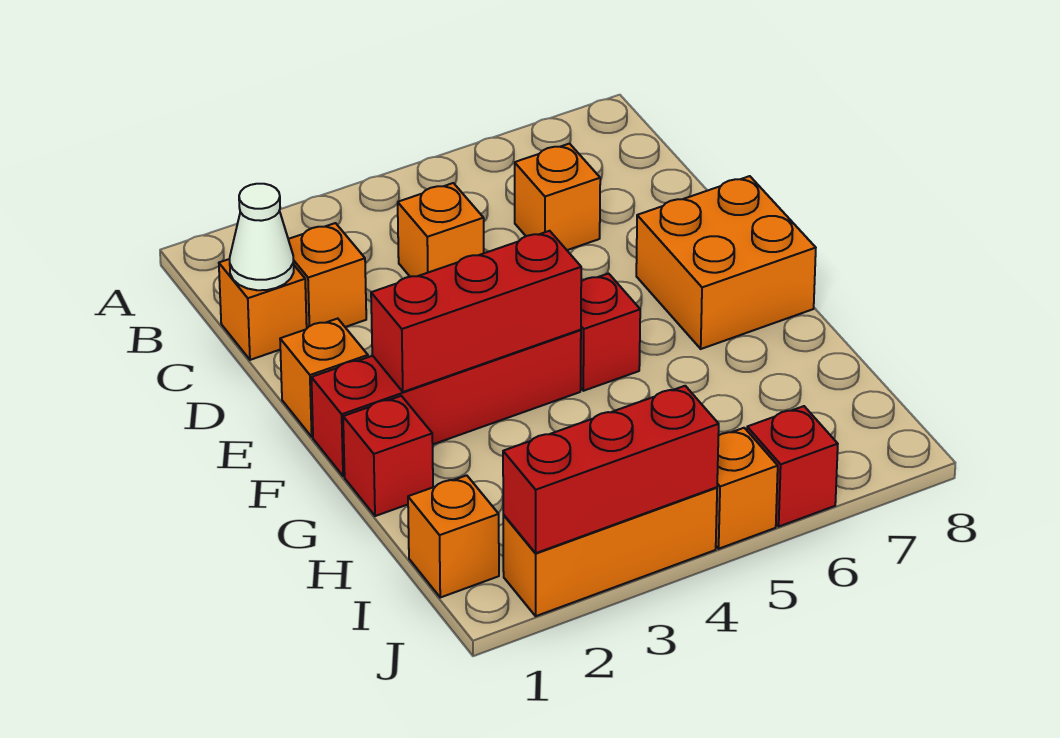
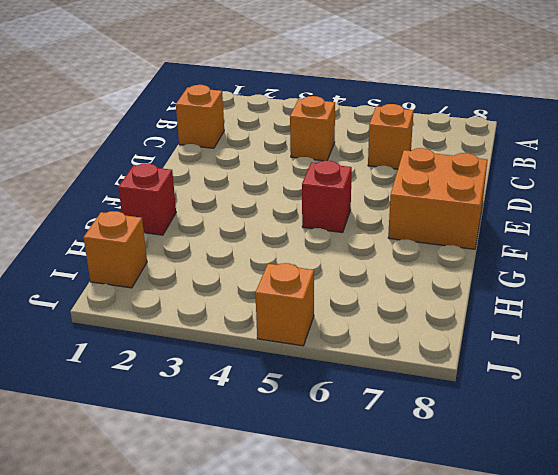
none -> orange brick C2 level 1
none -> orange brick E1 level 1
none -> red brick F1:F4 level 1

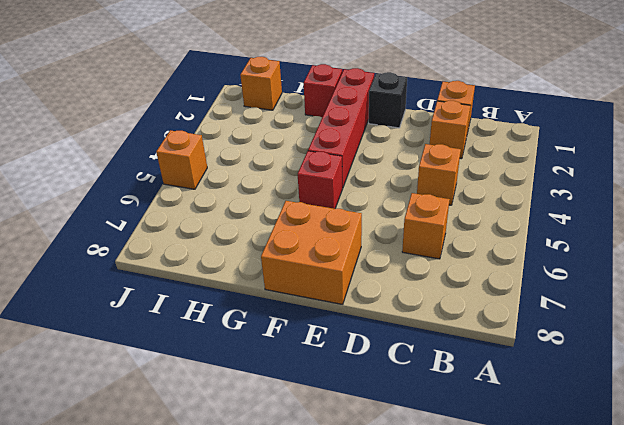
black brick E1 level 1 -> orange brick E1 level 1
none -> orange brick J2:J4 level 1
none -> red brick J6 level 1
none -> white cone C1 level 2

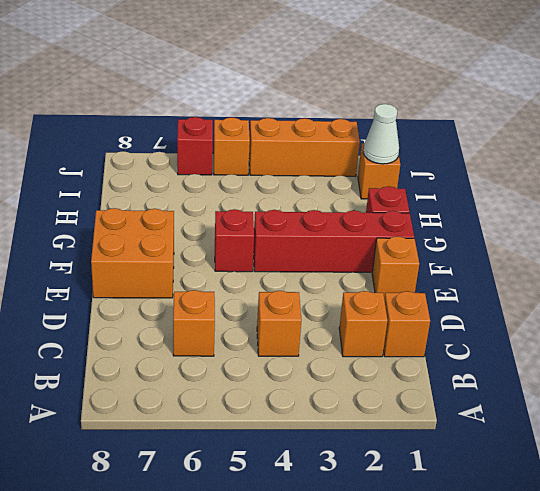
white cone I1 level 2 -> white cone C1 level 2
none -> red brick F2:F4 level 2
none -> red brick J2:J4 level 2

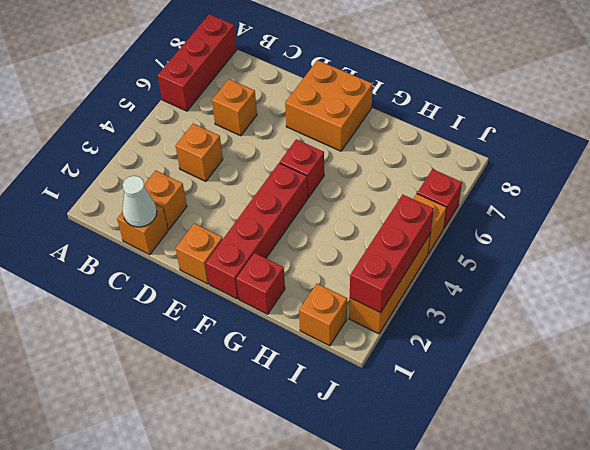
red brick A6:A8 level 1 -> red brick F2:F4 level 2

